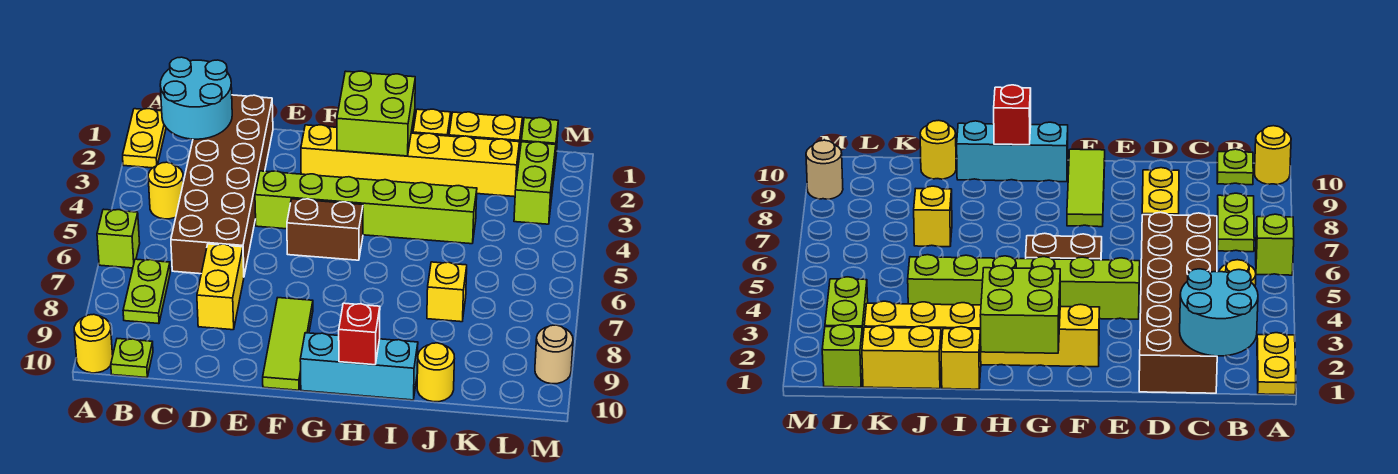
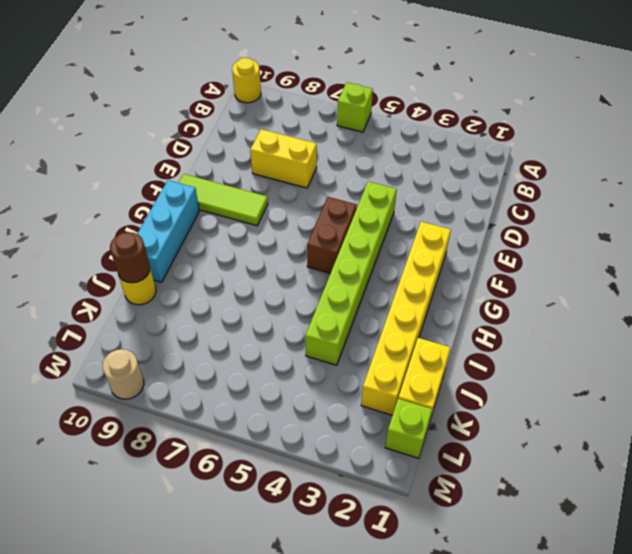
brown round brick J10 level 2 -> none
none -> yellow plate A1:A2 level 1
none -> yellow round brick B4 level 1
none -> lime plate B7:B8 level 1

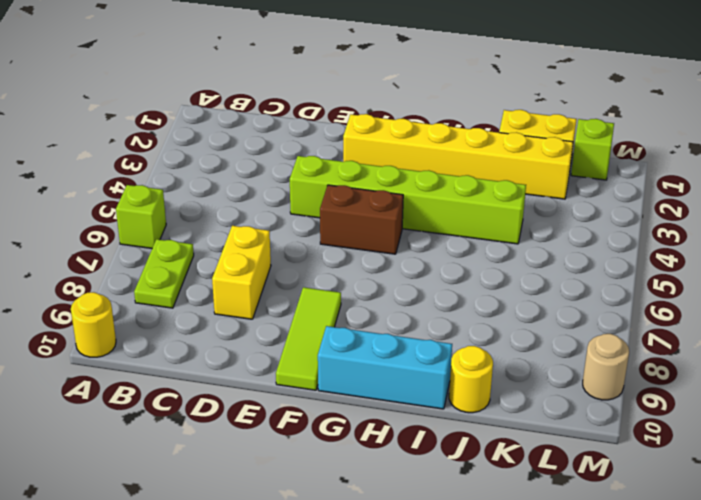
none -> yellow plate A1:A2 level 1
none -> yellow round brick B4 level 1
none -> lime plate B10 level 1

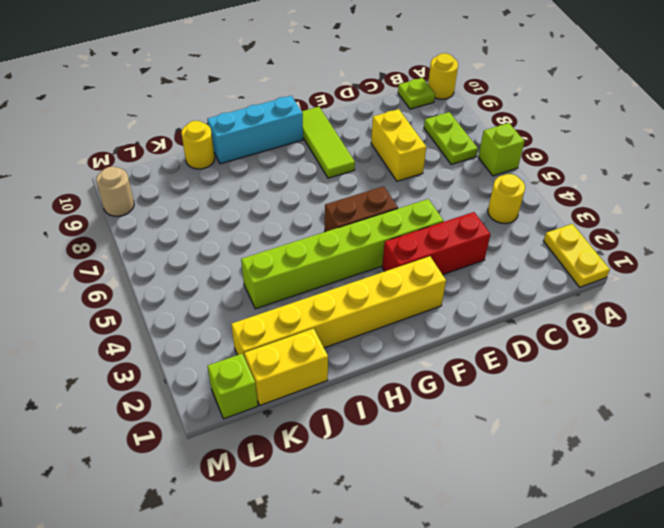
red brick D3:F3 level 1 -> brown brick C1:D6 level 1
none -> yellow brick I1 level 1
none -> yellow brick J7 level 1
none -> lime brick L2:L3 level 1

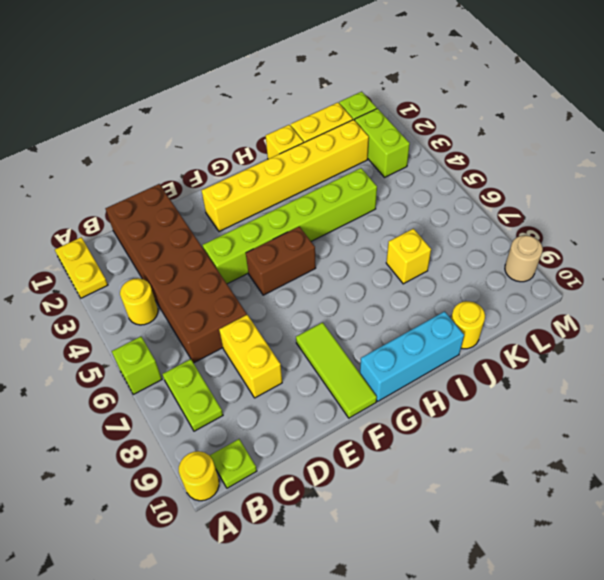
none -> cyan round brick B1:C2 level 2
none -> lime brick G1:H2 level 2
none -> red brick H10 level 2

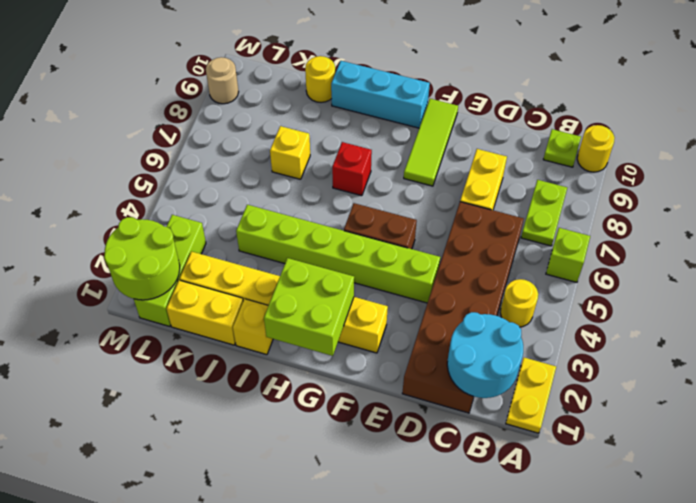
red brick H7 level 1 -> red brick H10 level 2
lime round brick L1:M2 level 2 -> none

